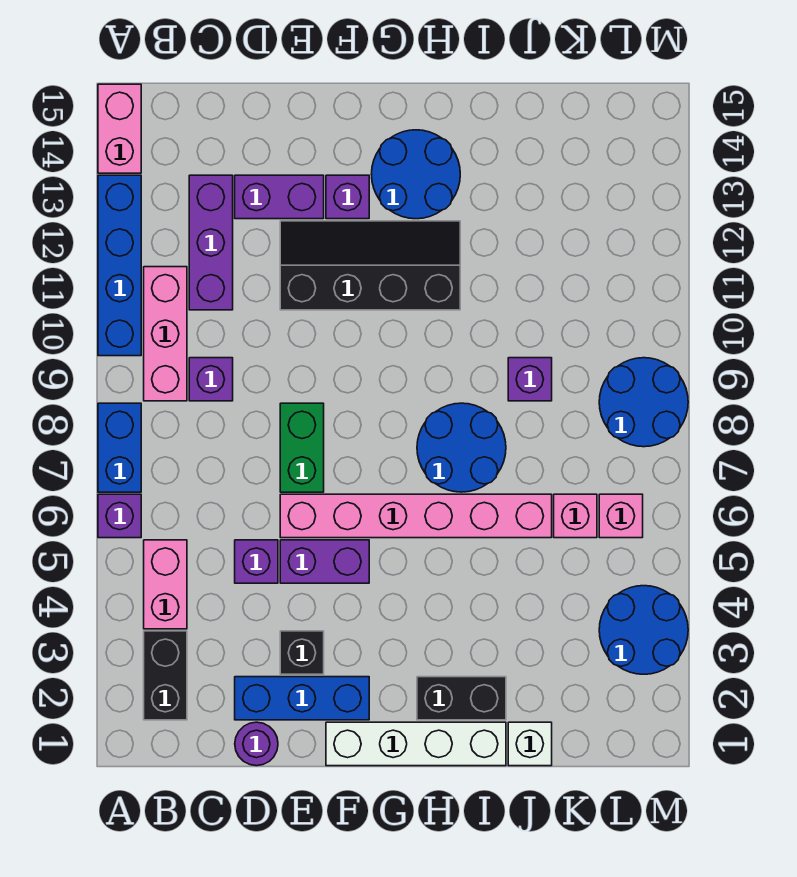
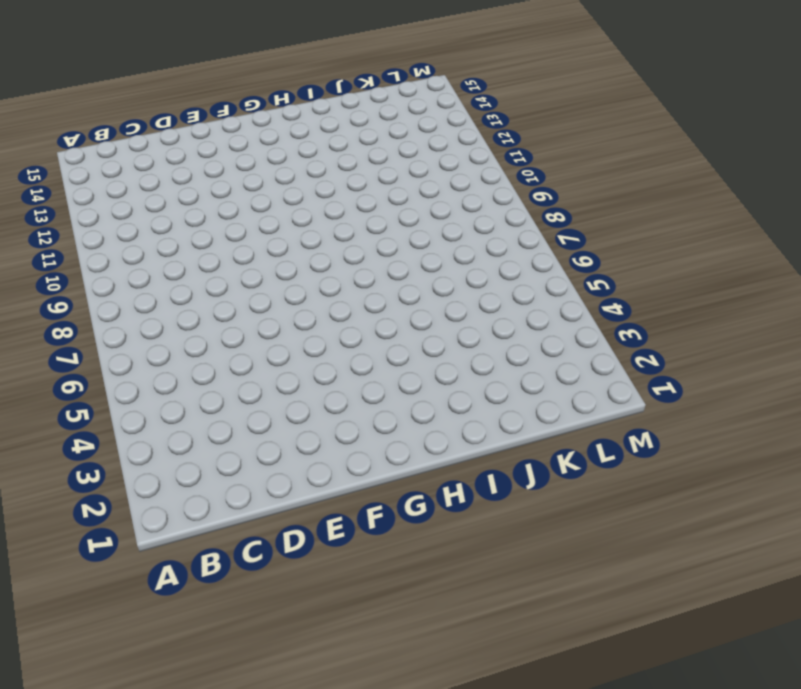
none -> purple brick A6 level 1
none -> blue brick A7:A8 level 1
none -> blue brick A10:A13 level 1

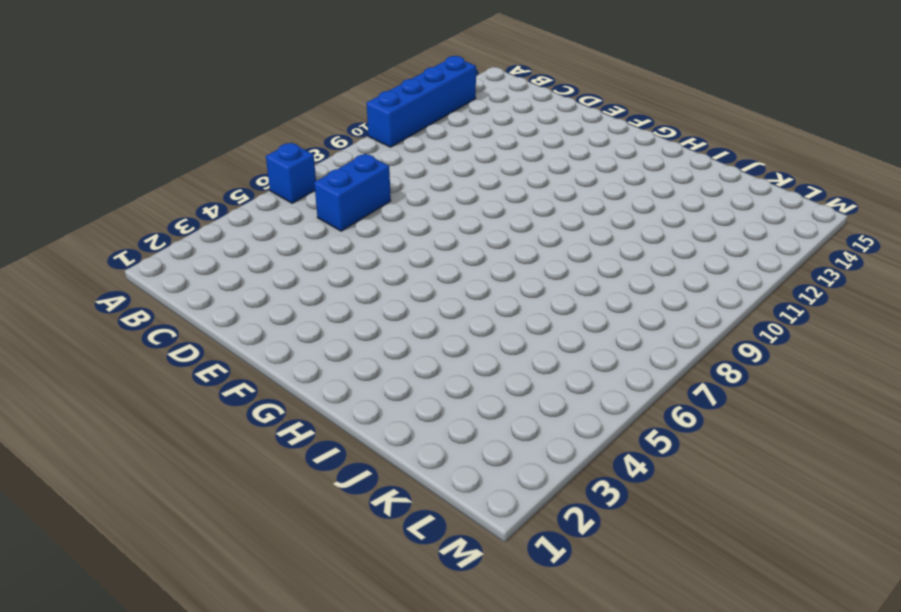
blue brick A6 level 1 -> purple brick A6 level 1
blue brick C6:C7 level 1 -> blue brick A7:A8 level 1
none -> pink brick A14:A15 level 1
none -> black brick B2:B3 level 1
none -> pink brick B4:B5 level 1

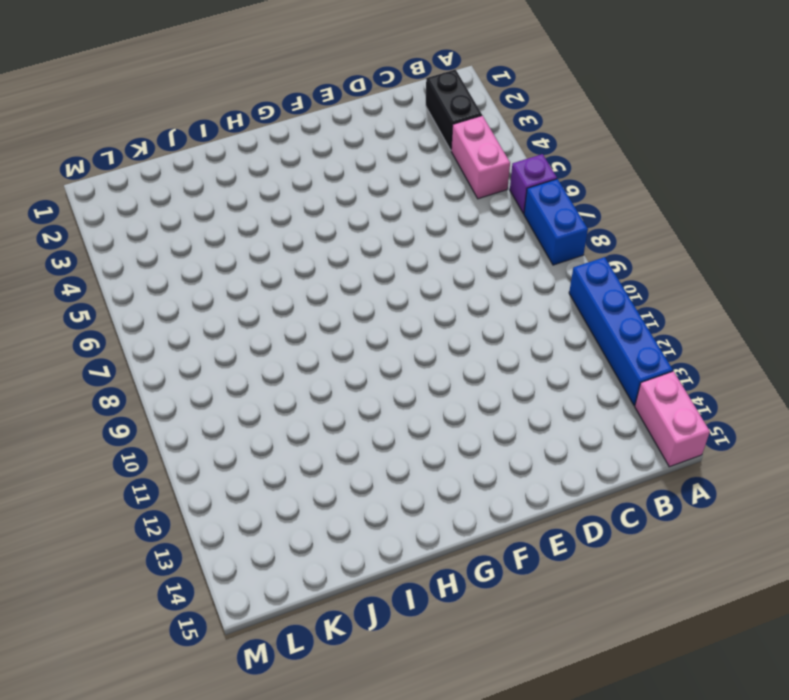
none -> pink brick B9:B11 level 1
none -> purple brick C9 level 1
none -> purple brick C11:C13 level 1

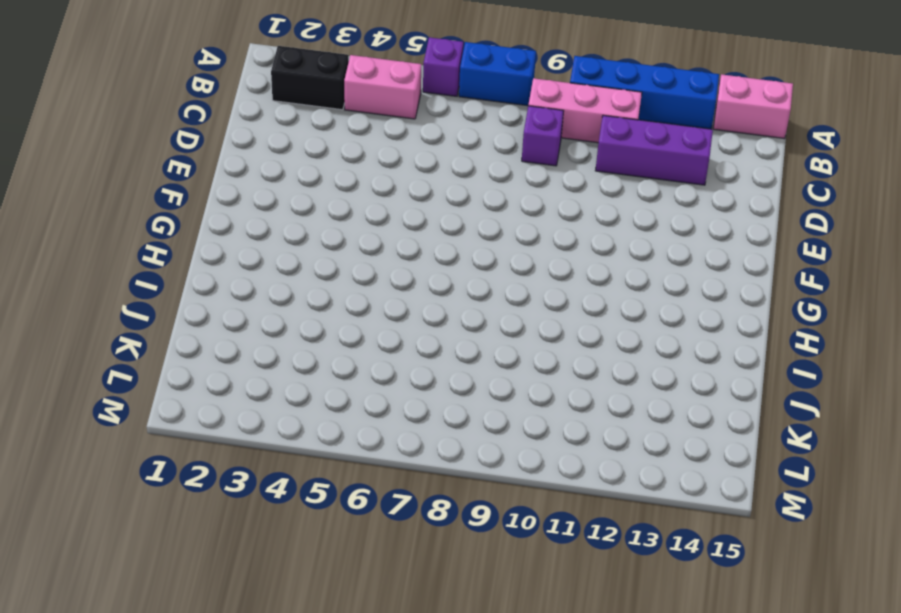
none -> purple round brick D1 level 1
none -> blue brick D2:F2 level 1
none -> purple brick D5 level 1

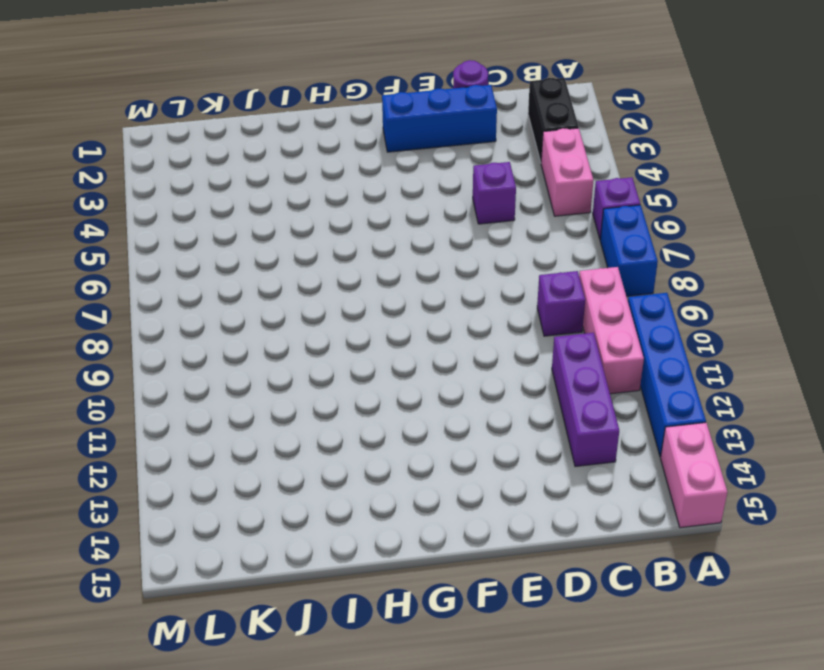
none -> purple brick D13:E13 level 1
none -> black brick E3 level 1
none -> purple brick E5:F5 level 1

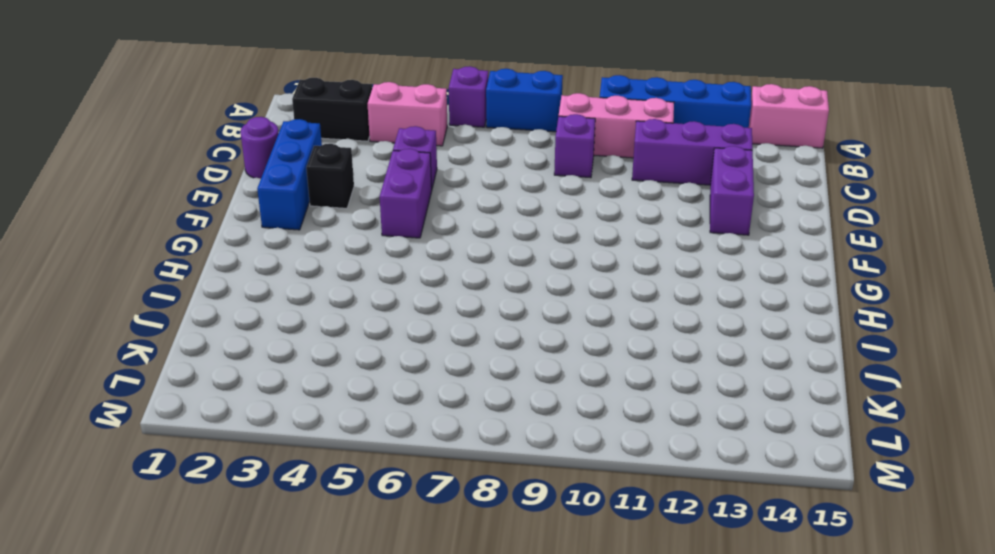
none -> pink brick E6:J6 level 1
none -> green brick E7:E8 level 1
none -> black slope E11:H12 level 1 top 11

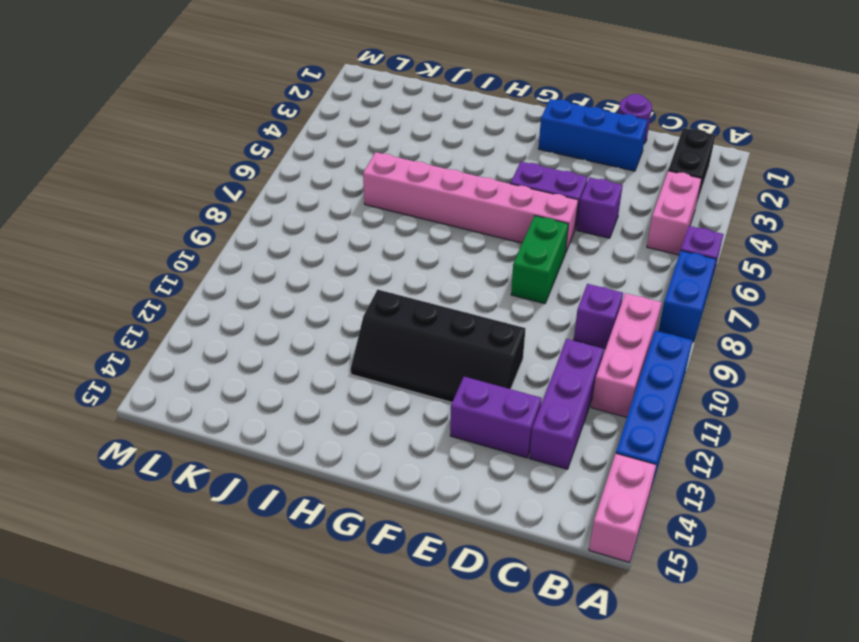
none -> black brick E3 level 1
none -> white brick F1:I1 level 1
none -> purple brick F13 level 1

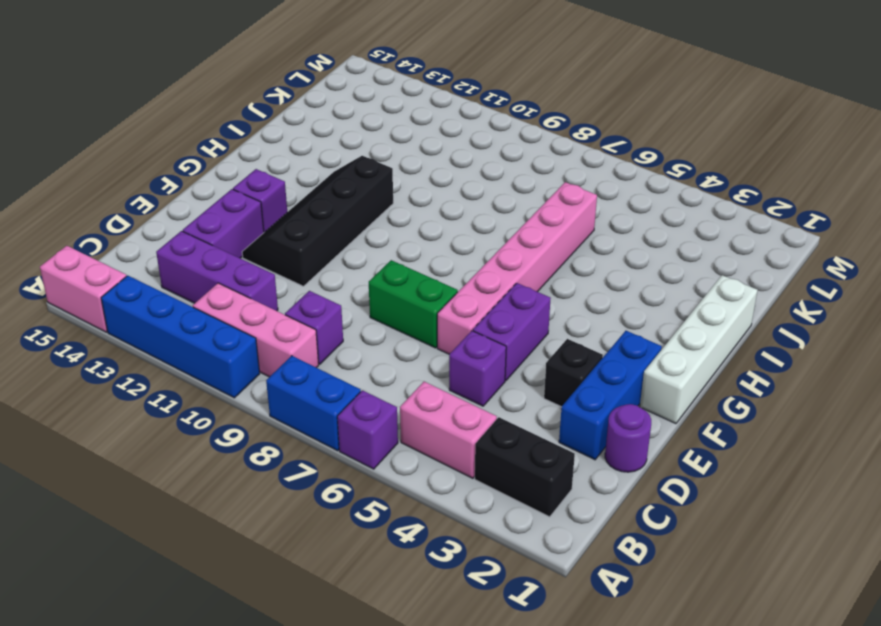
none -> blue round brick G13:H14 level 1
none -> black brick H2:I2 level 1
none -> blue round brick H7:I8 level 1

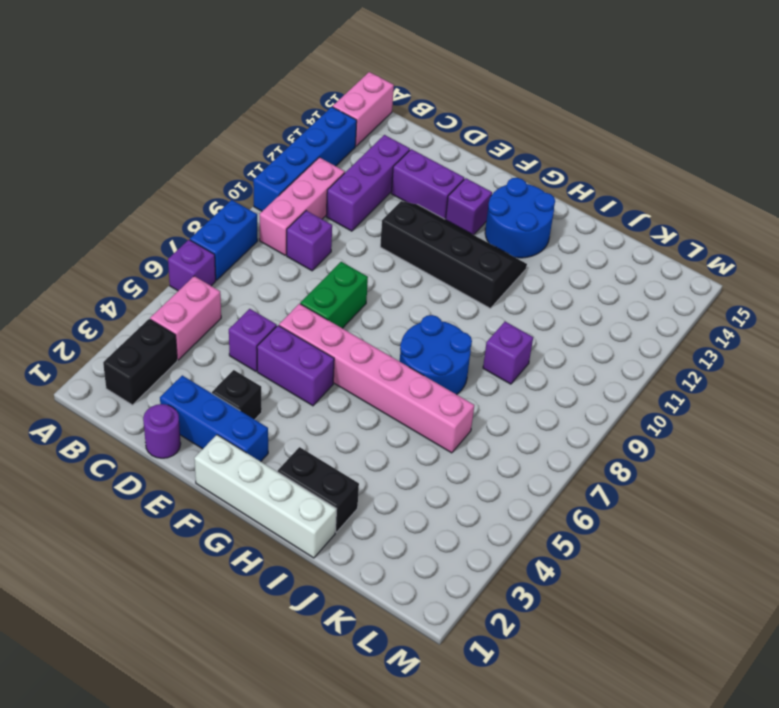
none -> white brick J1 level 1
none -> pink brick K6 level 1
none -> blue round brick L3:M4 level 1

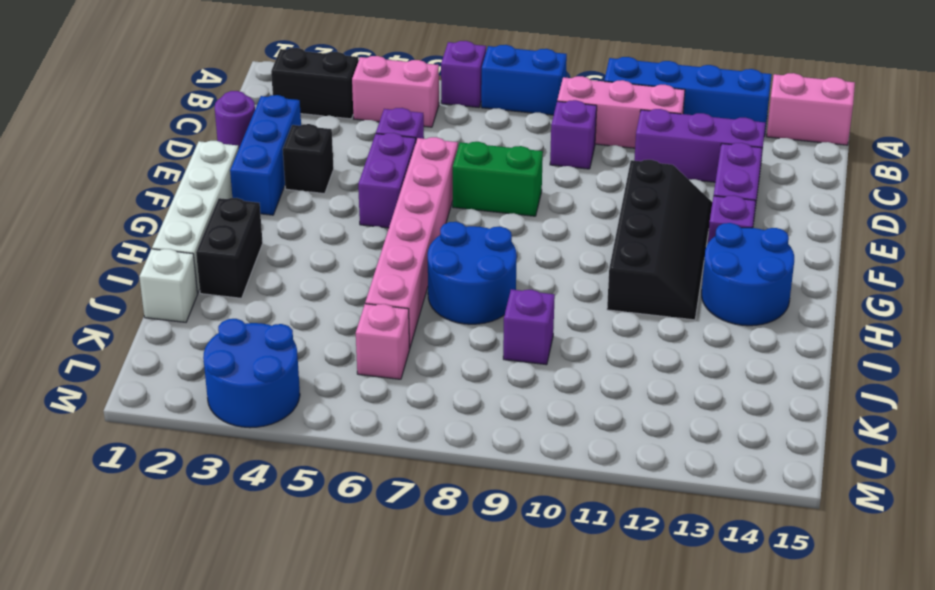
none -> pink brick L6 level 1
none -> blue round brick L8:M9 level 1

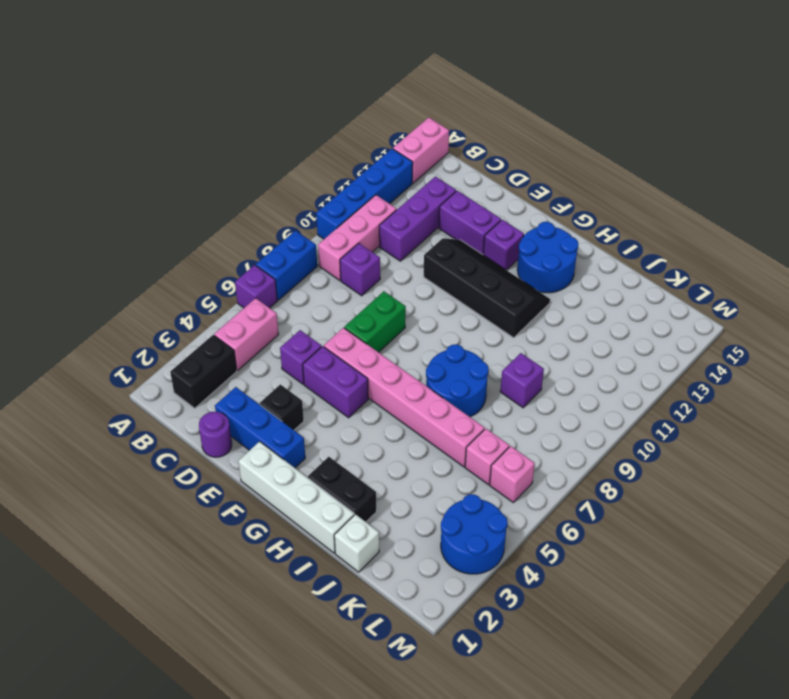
none -> blue round brick L8:M9 level 1

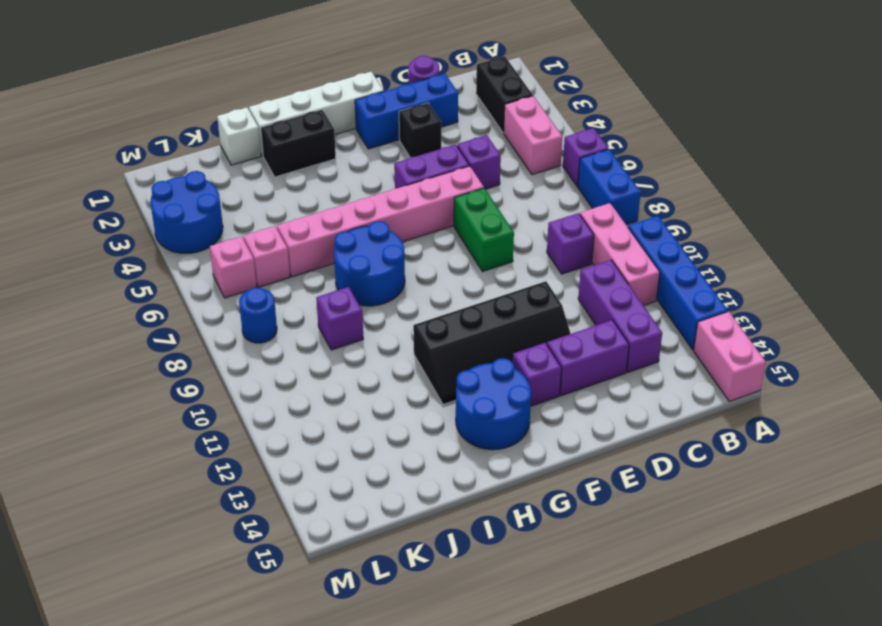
blue round brick L8 level 1 -> blue round brick L8:M9 level 1

